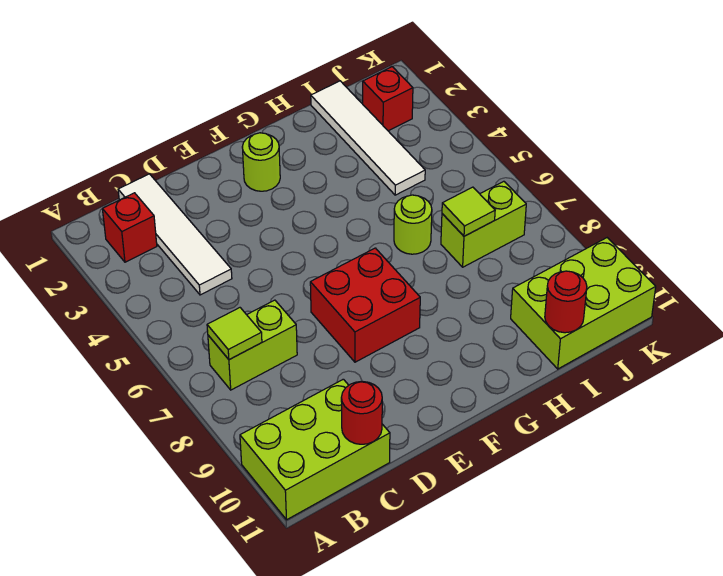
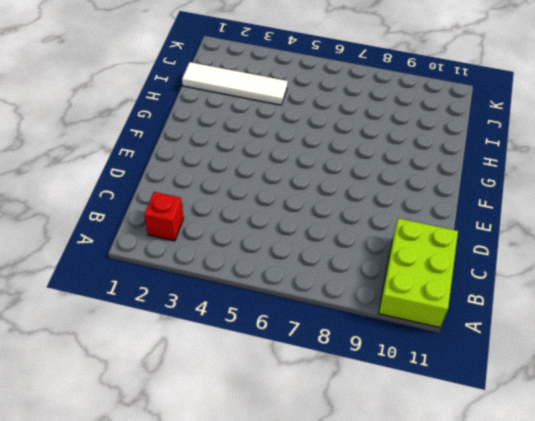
none -> lime brick B7:C7 level 1
none -> white tile C1:C4 level 1
none -> red brick E7:F8 level 1

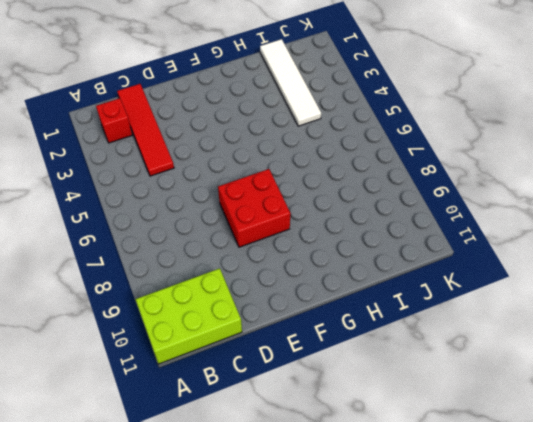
red tile C1:C4 level 1 -> white tile C1:C4 level 1
none -> lime brick B7:C7 level 1
none -> lime round brick F2 level 1
none -> lime round brick H6 level 1

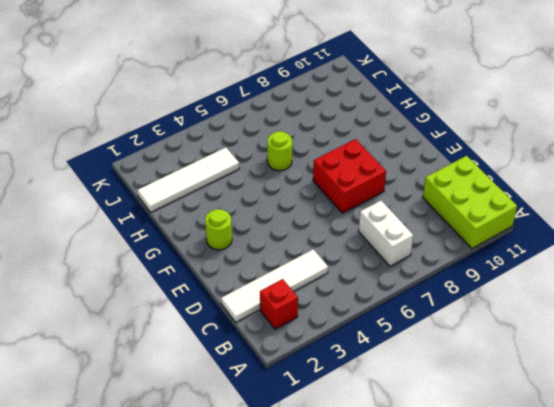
white brick B7:C7 level 1 -> lime brick B7:C7 level 1
none -> lime brick I7:J7 level 1
none -> lime brick I10:K11 level 1
none -> red brick J2 level 1

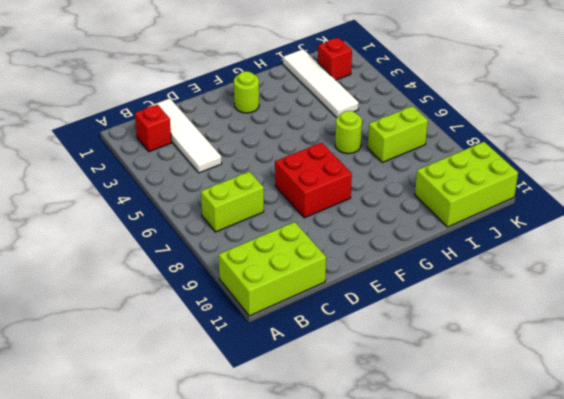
none -> lime tile B7 level 2
none -> red round brick C11 level 2
none -> lime tile I7 level 2

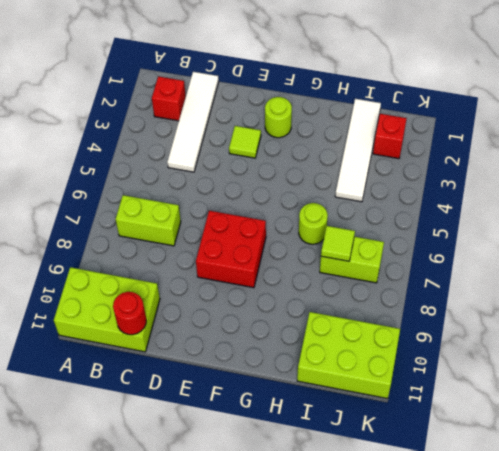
lime tile E3 level 1 -> lime tile B7 level 2
none -> red round brick I11 level 2

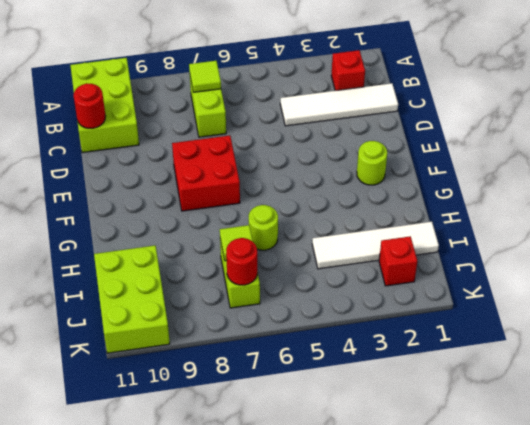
red round brick J7 level 2 -> red round brick I11 level 2

